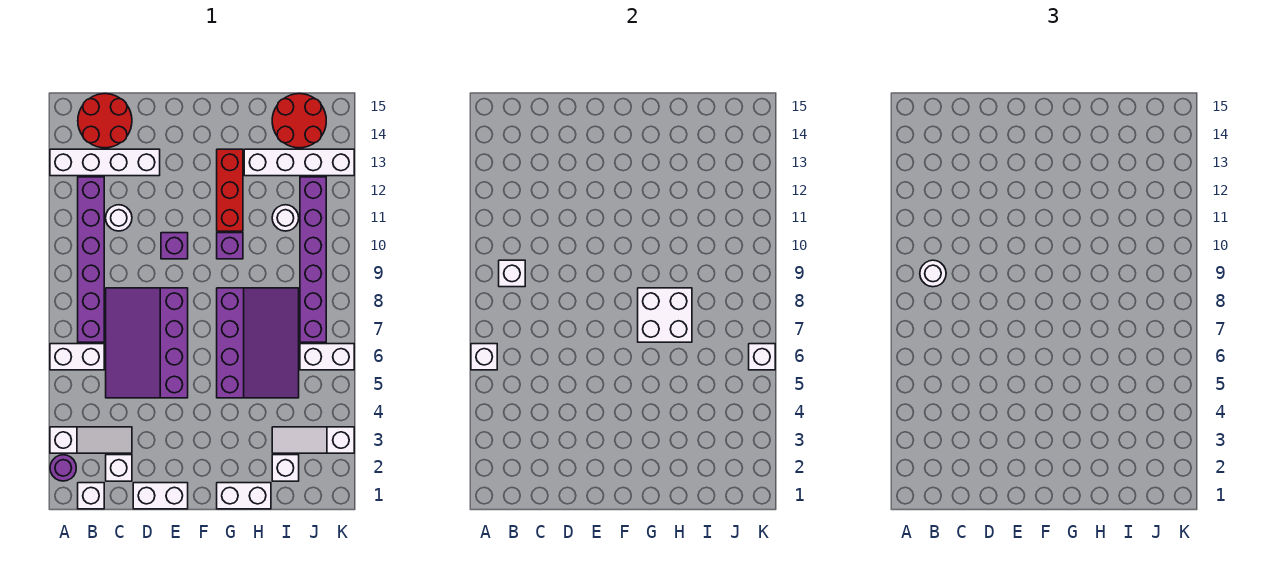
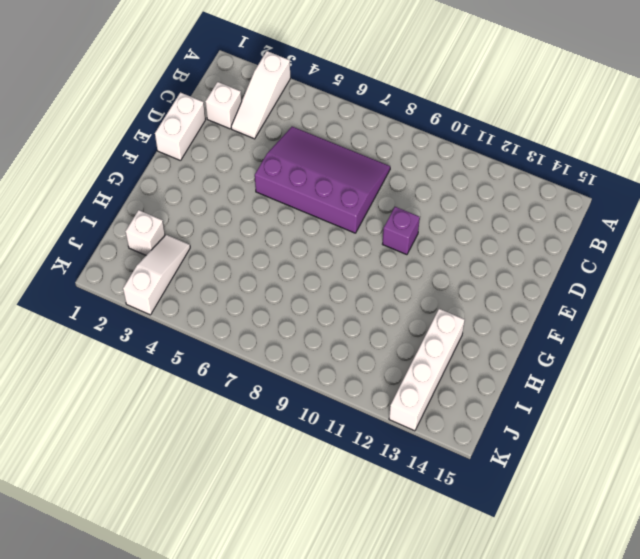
none -> purple round brick A2 level 1
none -> white brick A6:B6 level 1
none -> white brick A13:D13 level 1

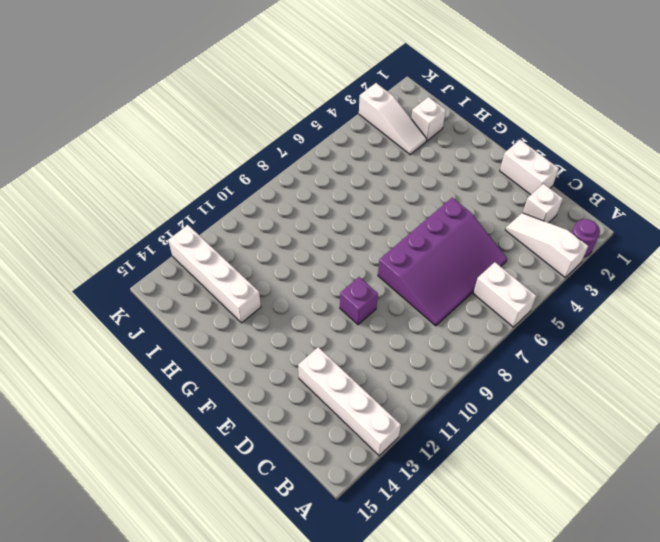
none -> white brick B1 level 1
none -> purple brick B7:B12 level 1
none -> red round brick B14:C15 level 1

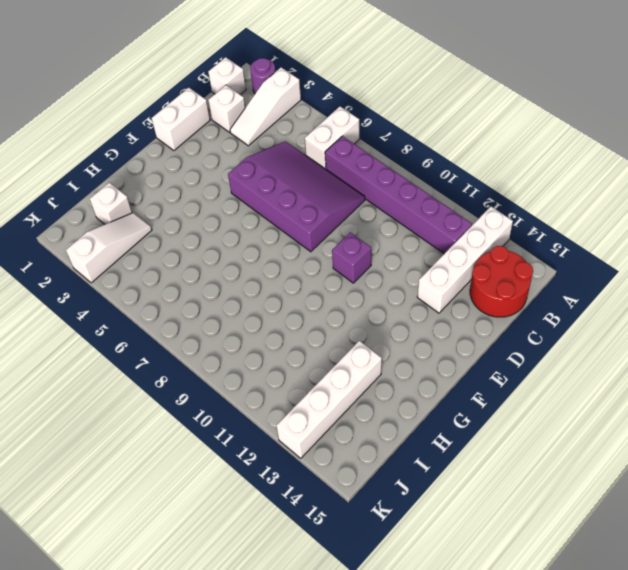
none -> white round brick C11 level 1
none -> white brick G1:H1 level 1
none -> purple slope G5:I8 level 1 top G

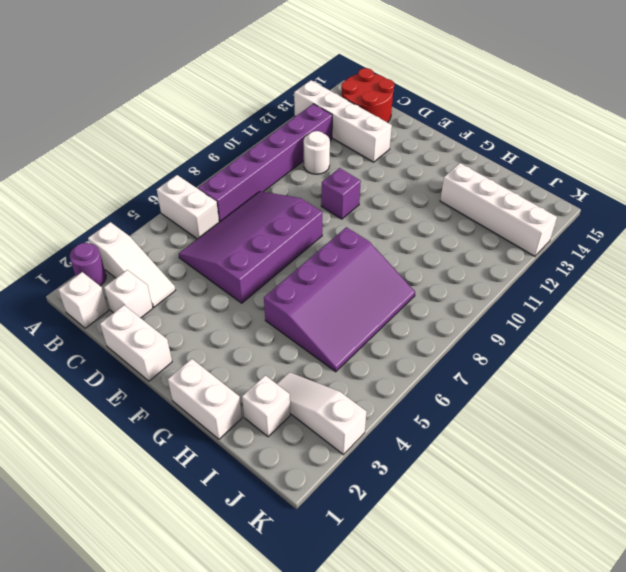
none -> purple brick G10 level 1
none -> red brick G11:G13 level 1
none -> white round brick I11 level 1

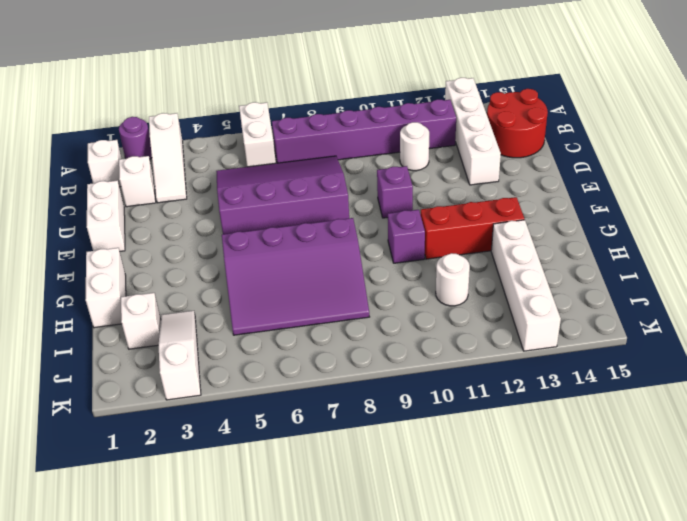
none -> red round brick I14:J15 level 1
none -> white brick J6:K6 level 1
none -> purple brick J7:J12 level 1

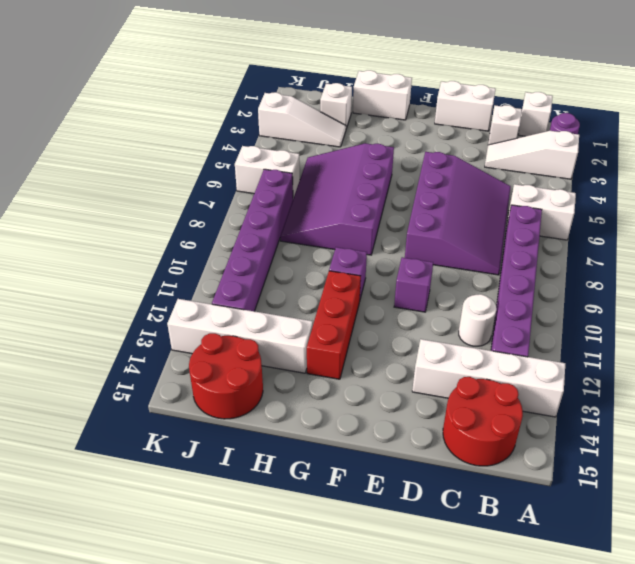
none -> white round brick I11 level 1
none -> white brick A6 level 2
none -> white brick B9 level 2

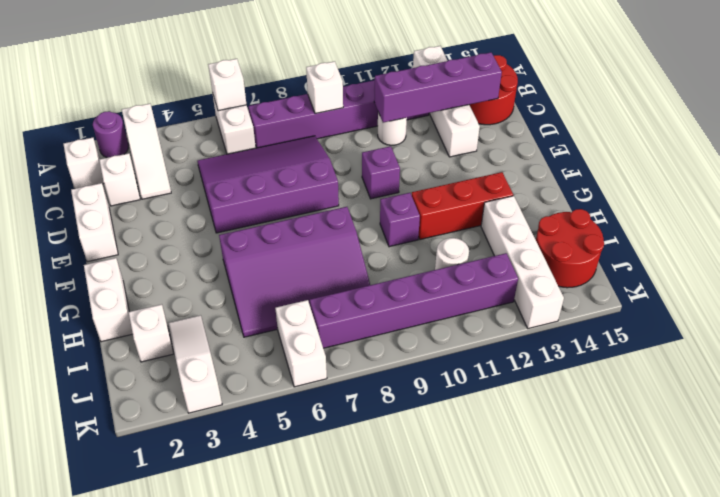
purple brick C11:C14 level 2 -> none
none -> white brick G7:H8 level 2
none -> white brick K6 level 2
none -> white round brick B9 level 3

